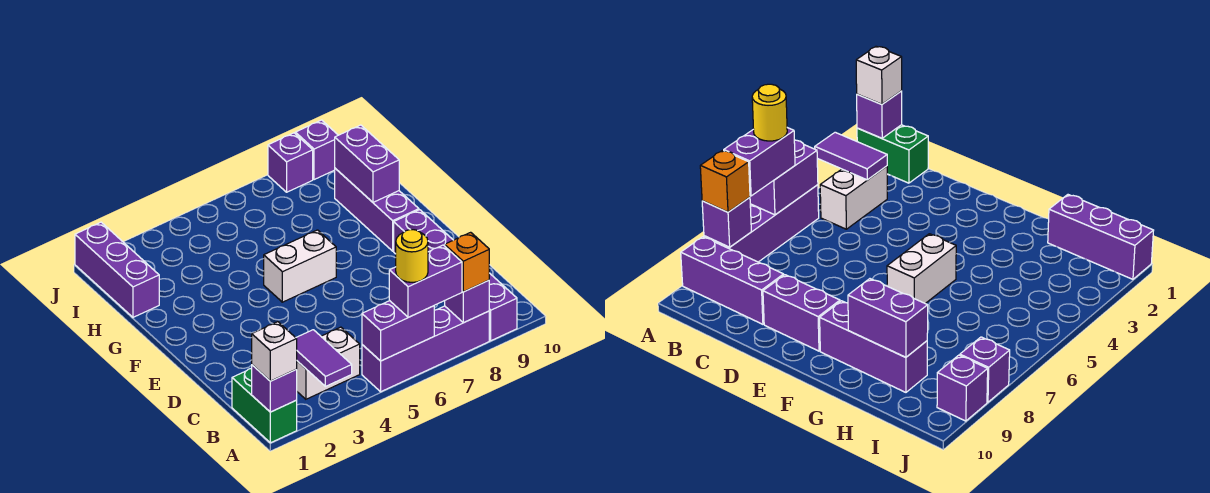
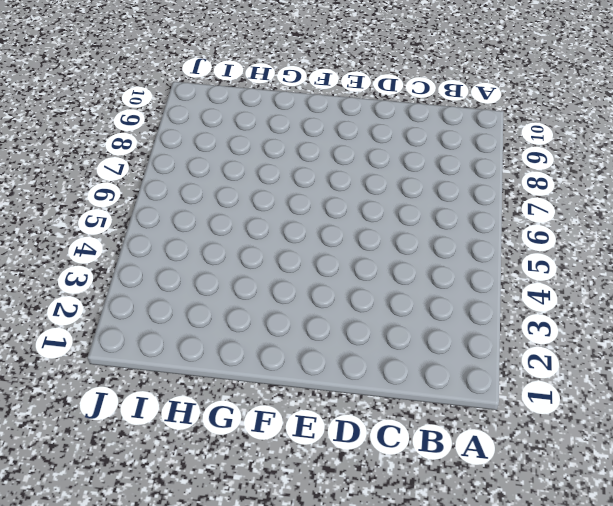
none -> green brick A1:B1 level 1
none -> purple brick A5:A8 level 1
none -> purple brick A9:C9 level 1

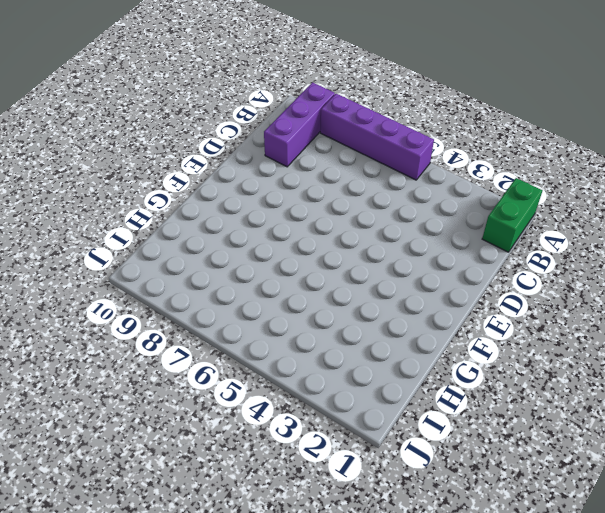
none -> white brick B3:B4 level 1
none -> purple brick D9:E9 level 1
none -> white brick F5:F6 level 1

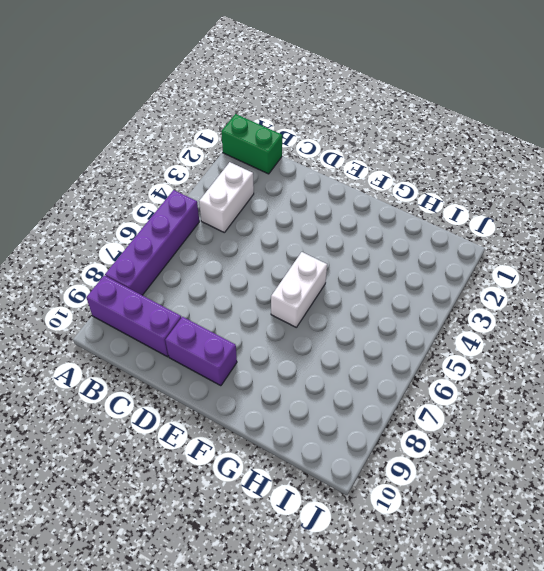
none -> purple brick F9:H9 level 1
none -> purple brick H1:J1 level 1
none -> purple brick J8 level 1

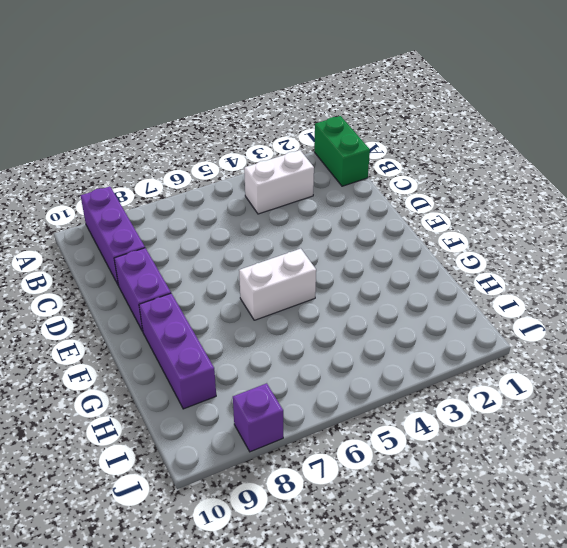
none -> purple brick A5:A8 level 1
none -> purple brick H1:J1 level 1
none -> purple brick J9 level 1

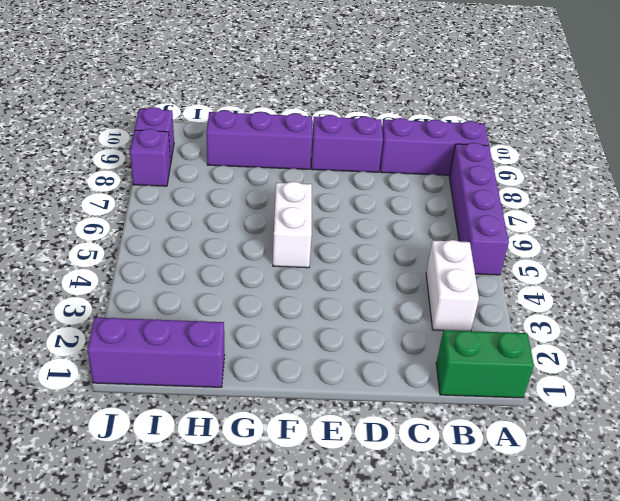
none -> purple brick A1 level 2
none -> purple tile A3:B3 level 2
none -> purple brick A5:A6 level 2

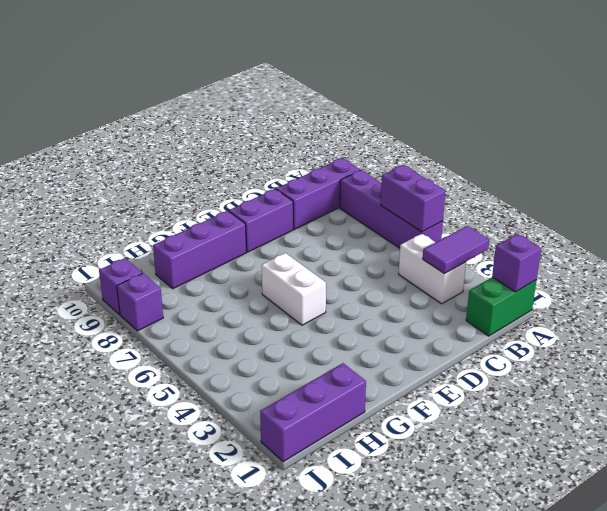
none -> purple brick A8 level 2
none -> purple brick G9:H9 level 2
none -> white brick A1 level 3

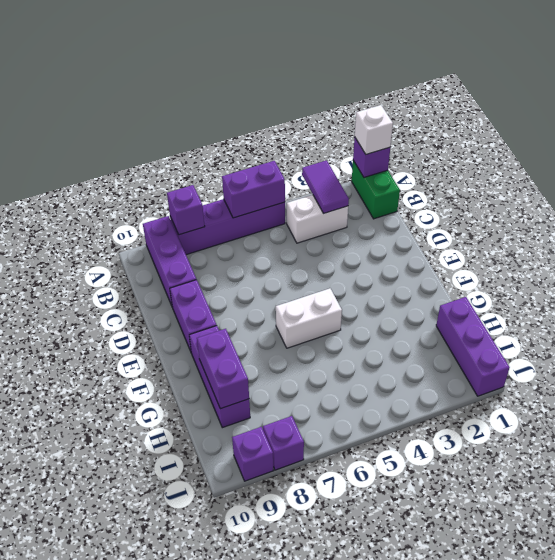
none -> purple brick A6:A7 level 3
none -> orange brick A8 level 3
none -> yellow round brick A6 level 4

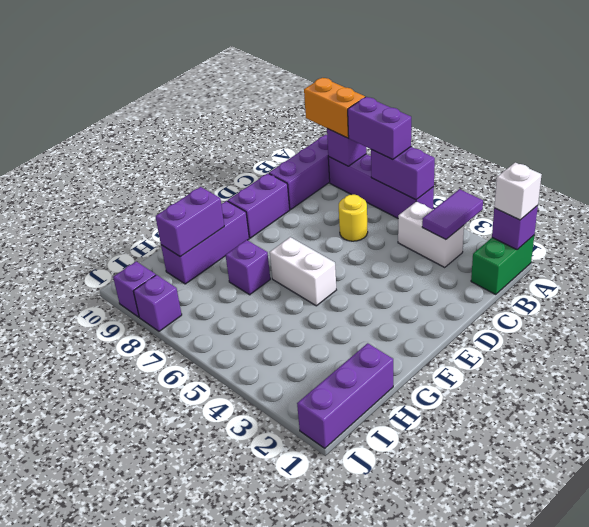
orange brick A8:A9 level 3 -> orange brick A8 level 3
yellow round brick C6 level 1 -> yellow round brick A6 level 4
purple brick G7 level 1 -> none

